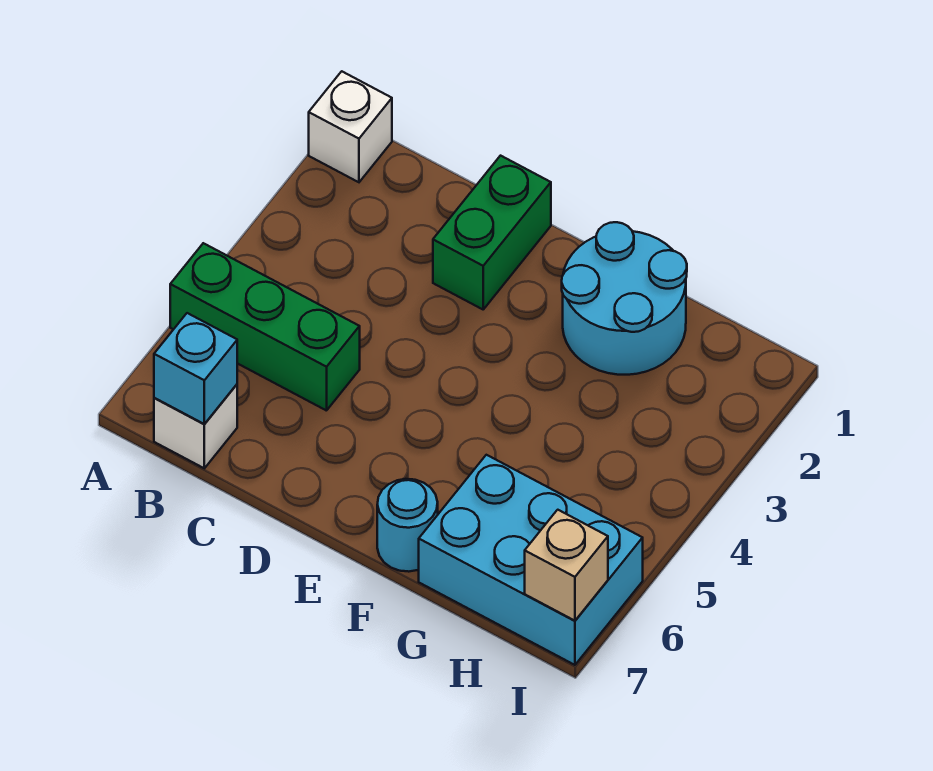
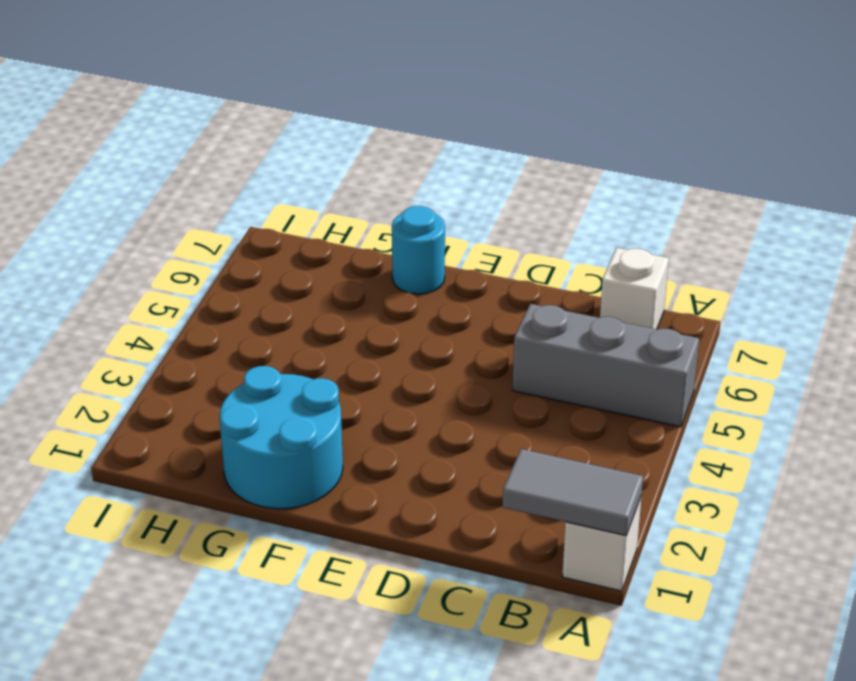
grey tile A1:B1 level 2 -> none
grey brick A5:C5 level 1 -> green brick A5:C5 level 1
none -> green brick D1:D2 level 1
none -> cyan brick G6:I7 level 1

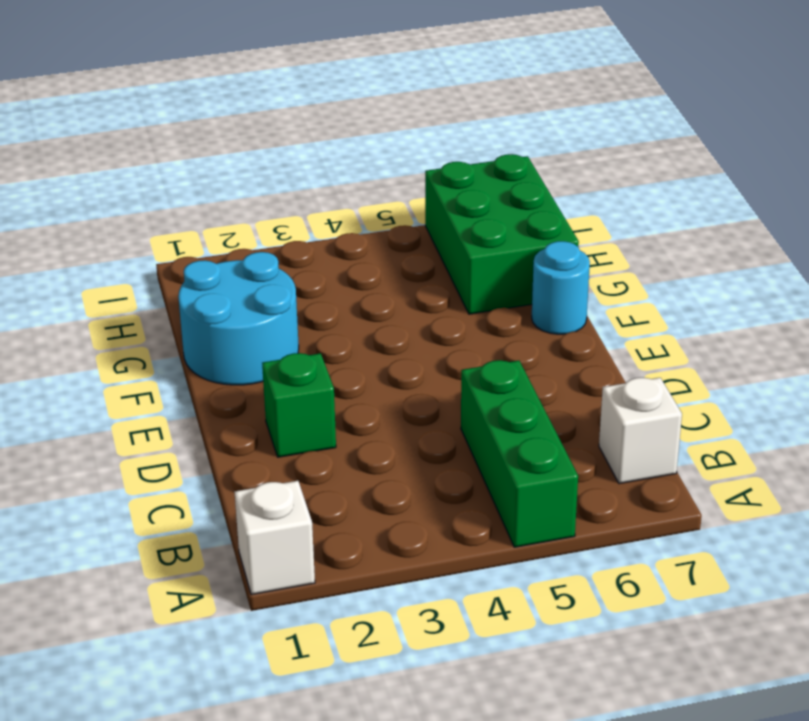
green brick D2 level 1 -> green brick D1:D2 level 1
green brick G6:I7 level 1 -> cyan brick G6:I7 level 1
none -> cyan brick B7 level 2
none -> tan brick I7 level 2

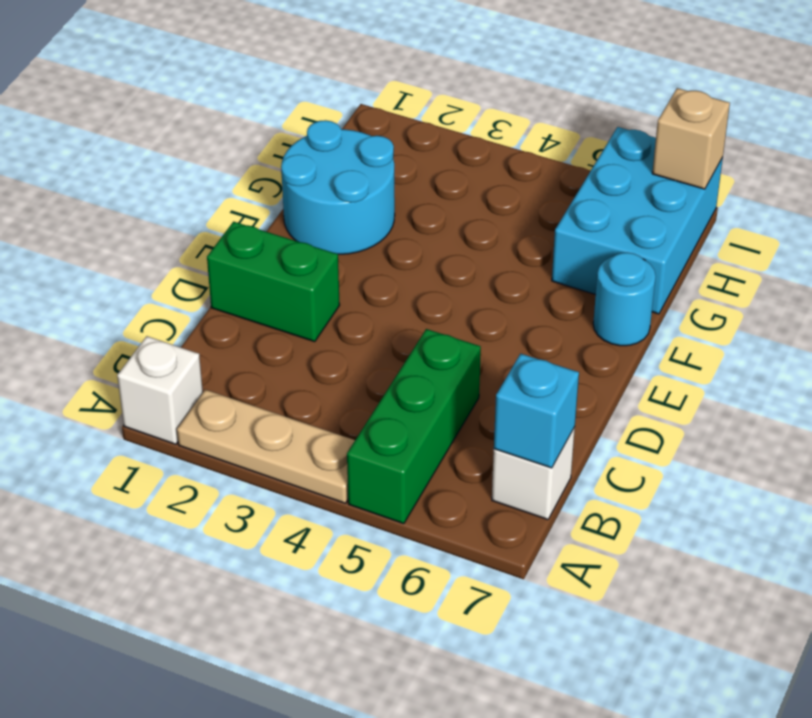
tan plate A2:A4 level 1 -> none

